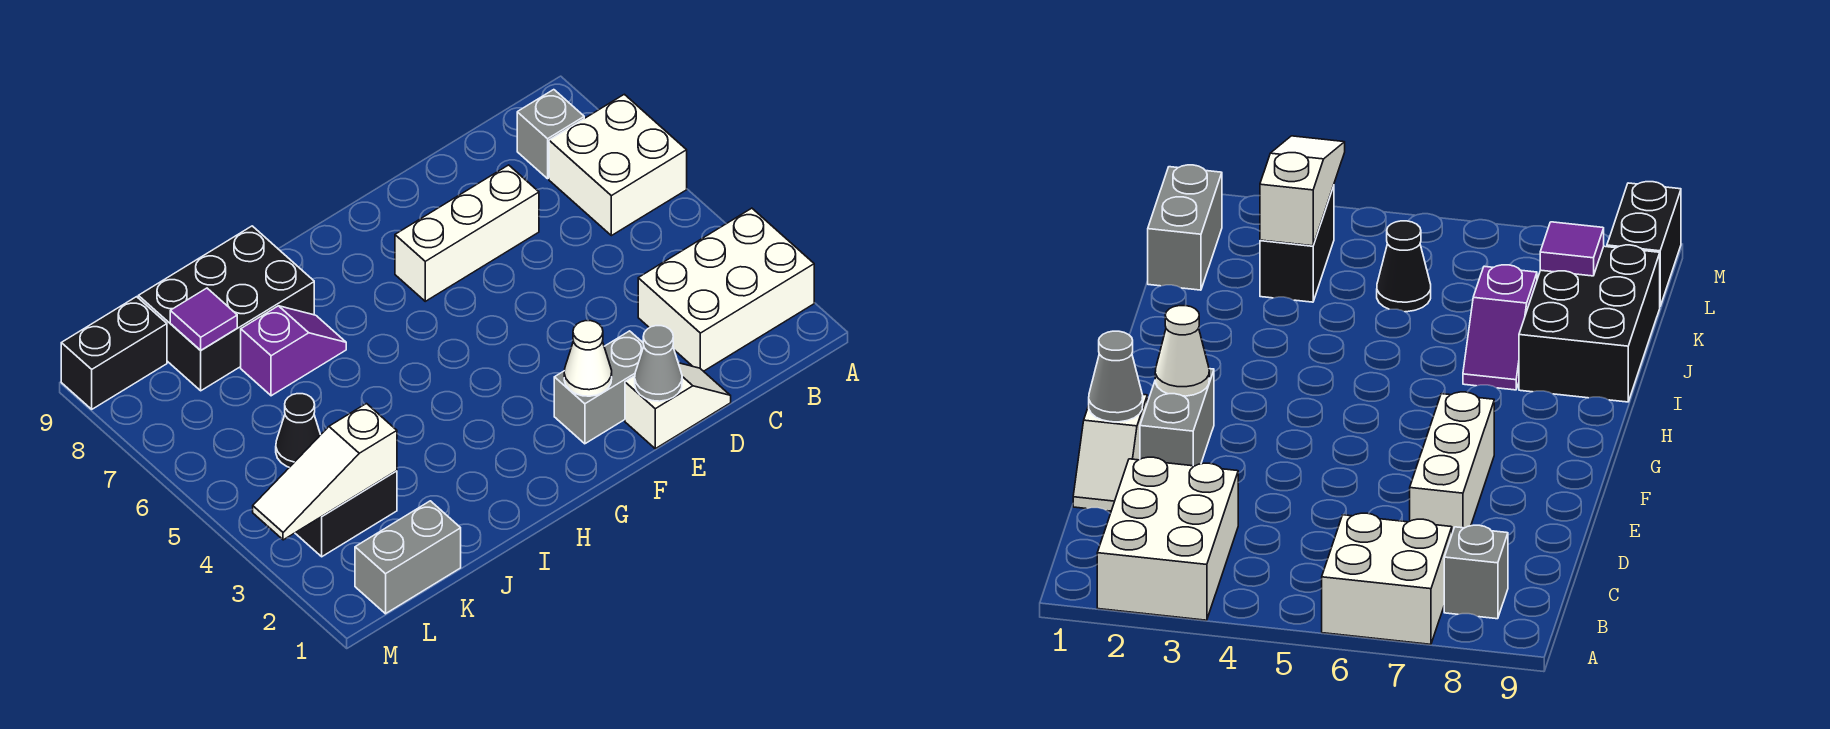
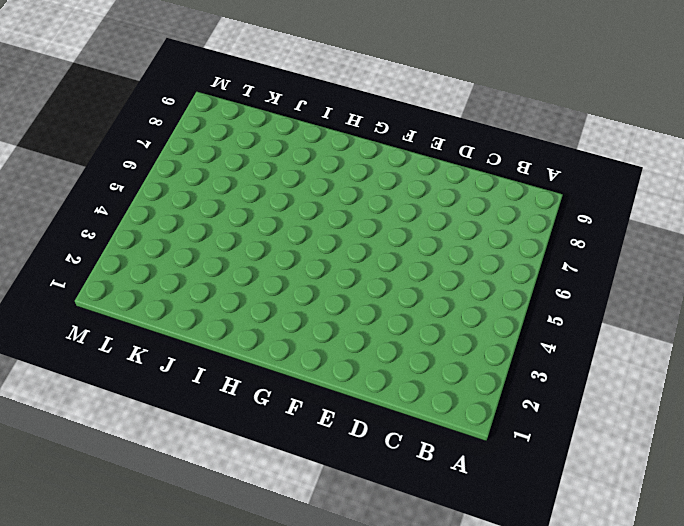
none -> white brick A2:C3 level 1
none -> white brick A6:B7 level 1
none -> grey brick B8 level 1

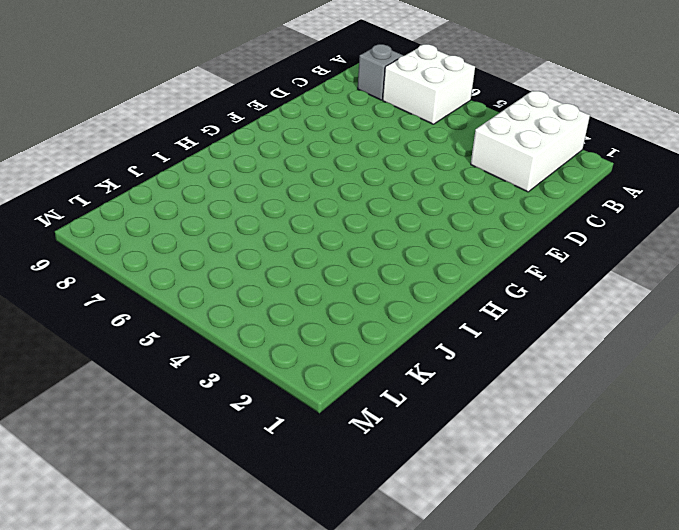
none -> white slope D1:E1 level 1 top E
none -> white brick D7:F7 level 1
none -> grey brick E2:F2 level 1

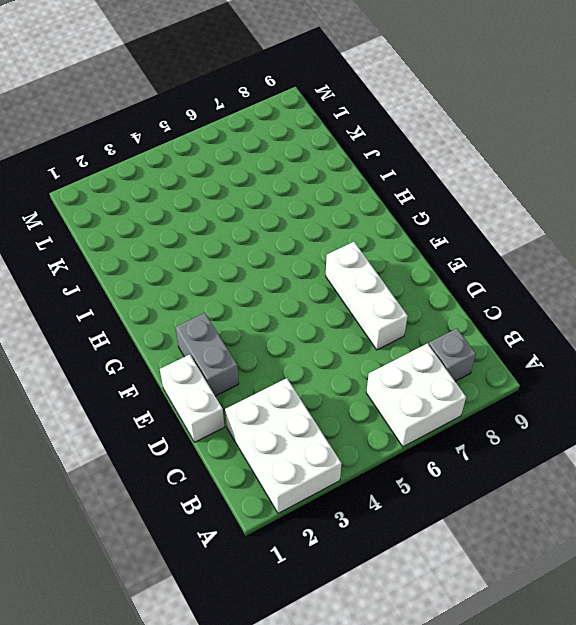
white brick D1:E1 level 1 -> white slope D1:E1 level 1 top E
none -> purple slope I7:J7 level 1 top J
none -> black brick I8:K9 level 1
none -> grey brick K1:L1 level 1

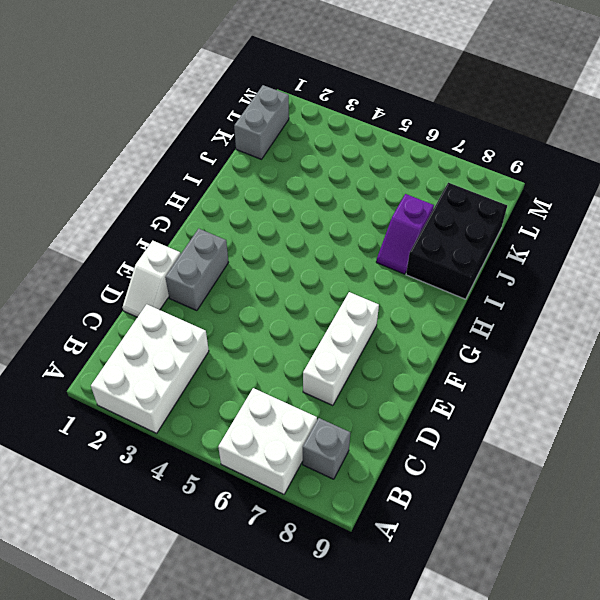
none -> black brick K3:L3 level 1
none -> black cone K5 level 1
none -> black brick L9:M9 level 1

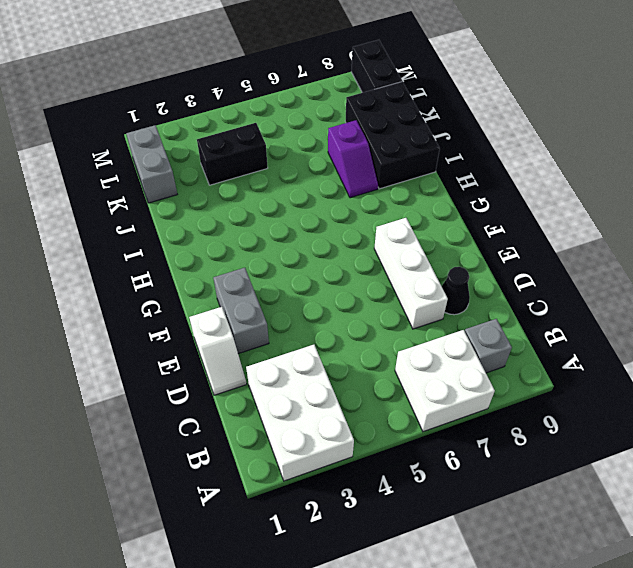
black cone D8 level 1 -> black cone K5 level 1
black brick K3:K4 level 1 -> black brick K3:L3 level 1
none -> grey cone E1 level 2
none -> white cone F2 level 2
none -> white slope K3:M3 level 2 top K

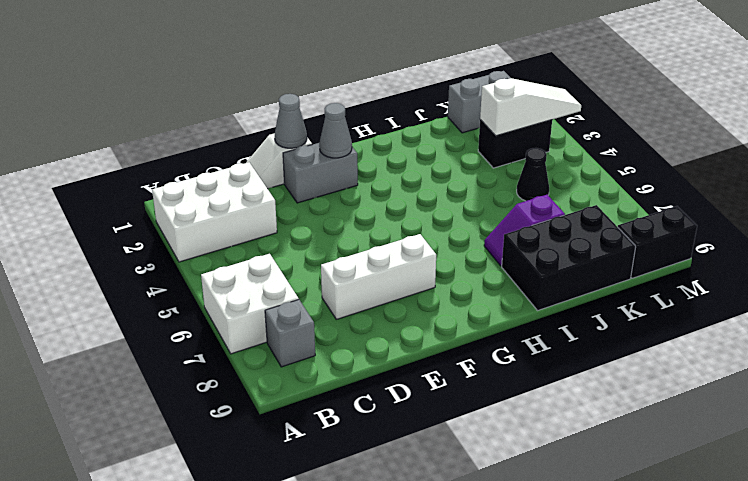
grey cone F2 level 2 -> white cone F2 level 2
none -> purple tile K8 level 2

